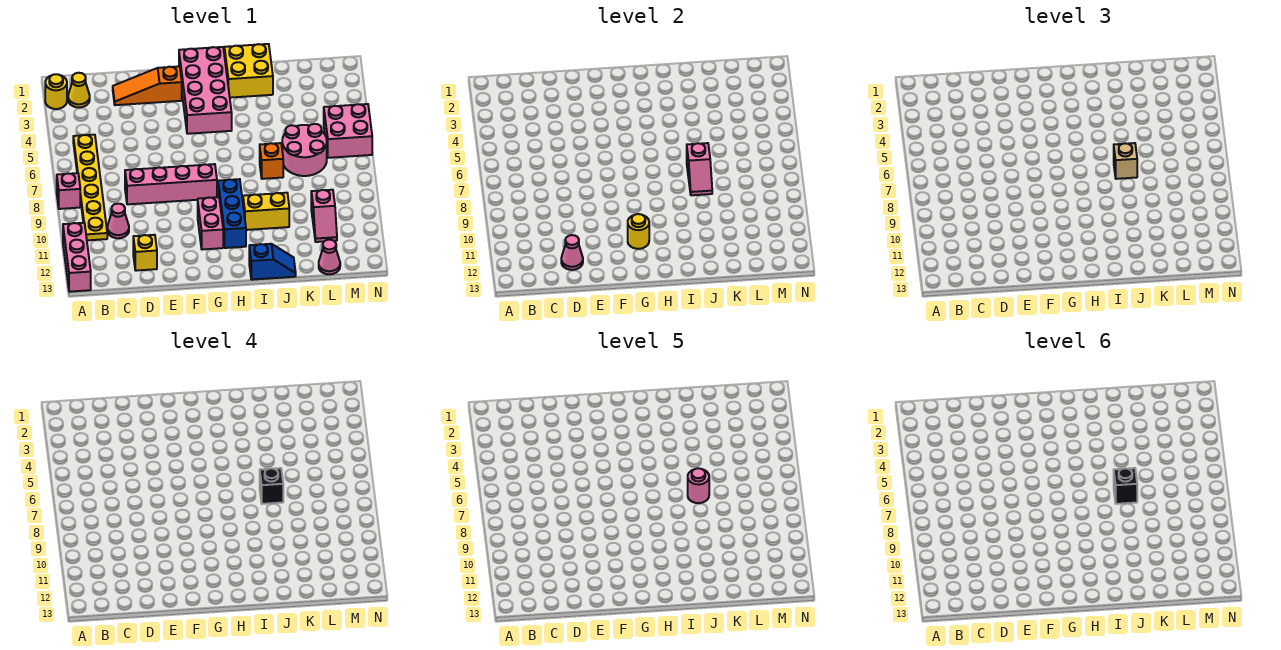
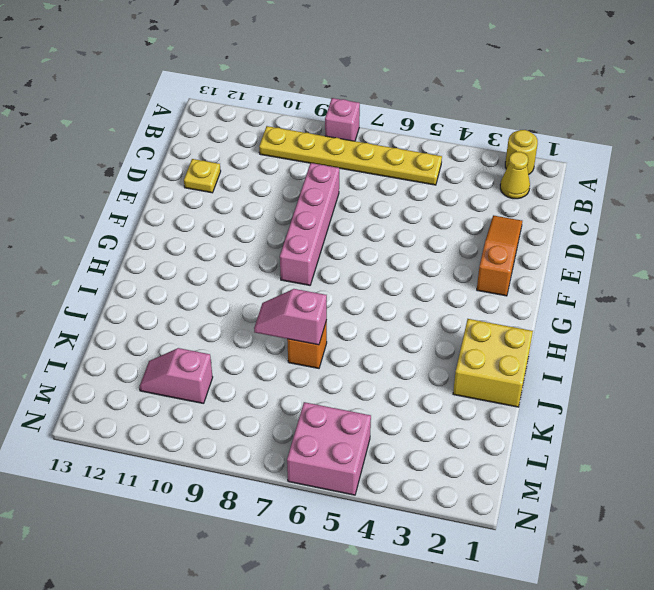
yellow plate D12 level 1 -> yellow brick D12 level 1
none -> pink brick A11:A13 level 1
none -> pink cone C10 level 1
none -> pink brick G1:H4 level 1

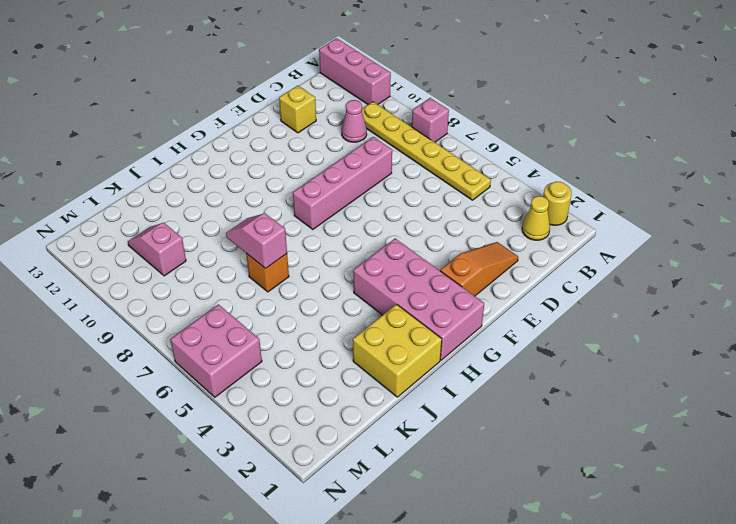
none -> pink brick G10:G11 level 1
none -> blue brick H9:H11 level 1
none -> yellow brick I10:J10 level 1

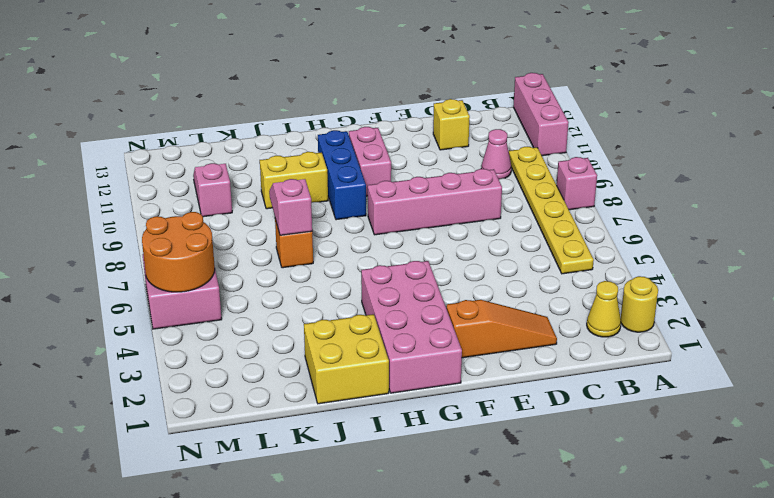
orange round brick M5:N6 level 2 -> none
none -> blue slope I13:J13 level 1 top I
none -> pink round brick K6:L7 level 1
none -> pink cone L13 level 1

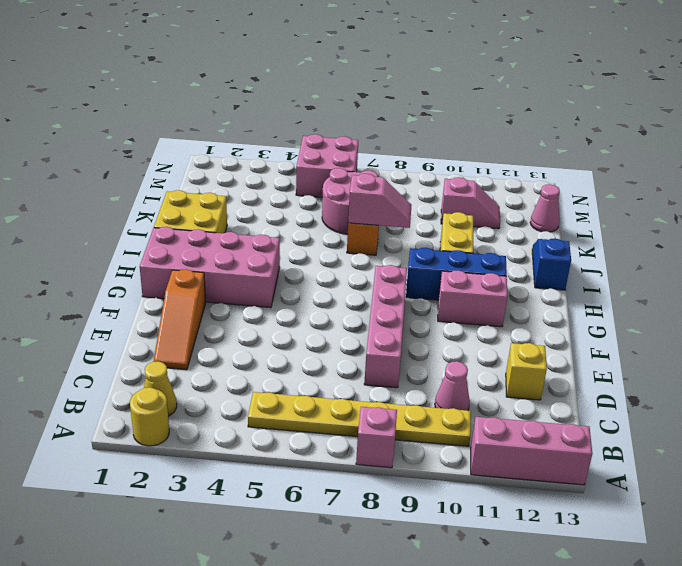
none -> pink cone D12 level 2
none -> yellow round brick G11 level 2
none -> tan brick J7 level 3

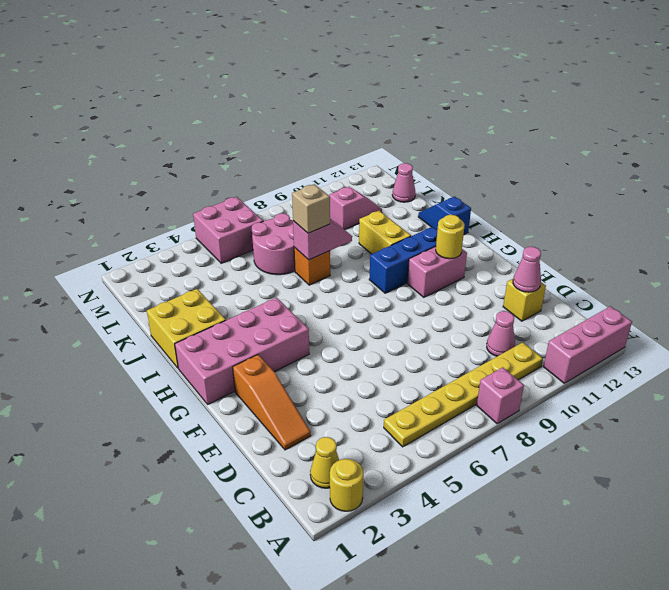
none -> pink brick D8:G8 level 1
none -> black brick J7 level 4
none -> pink round brick J7 level 5

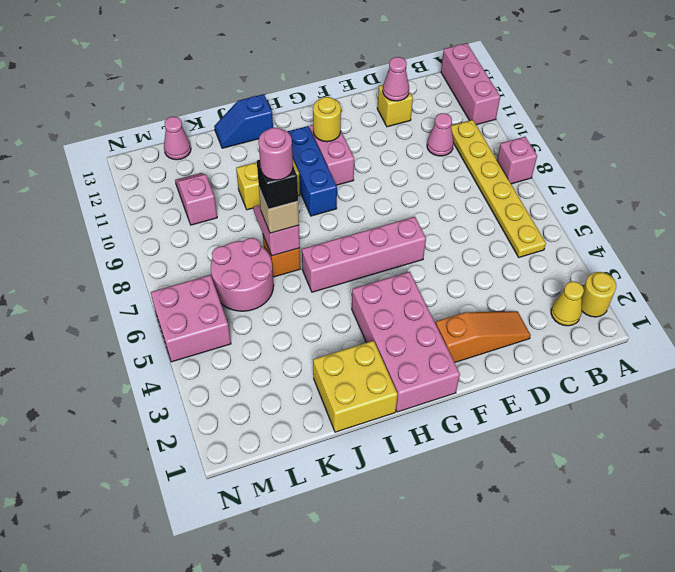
pink brick F6:I6 level 1 -> pink brick D8:G8 level 1
none -> black brick J7 level 6

